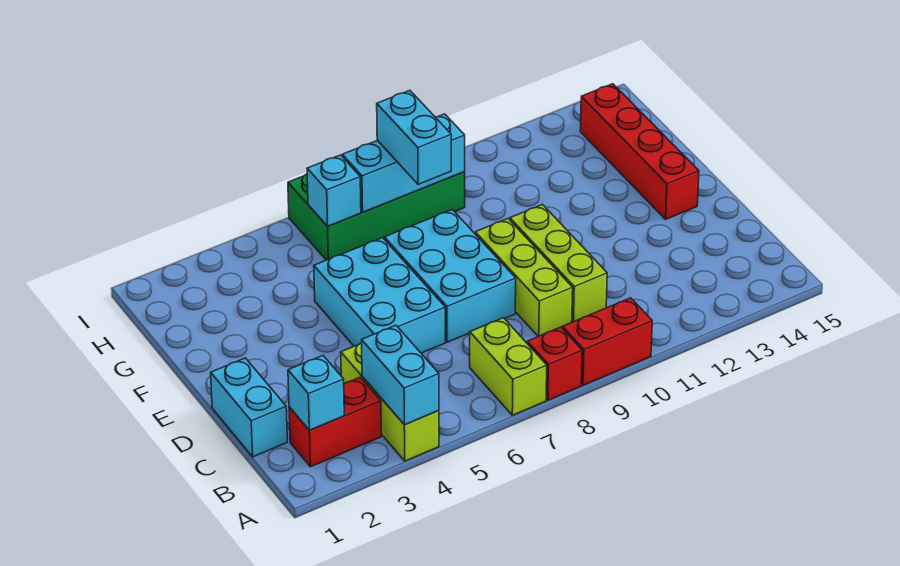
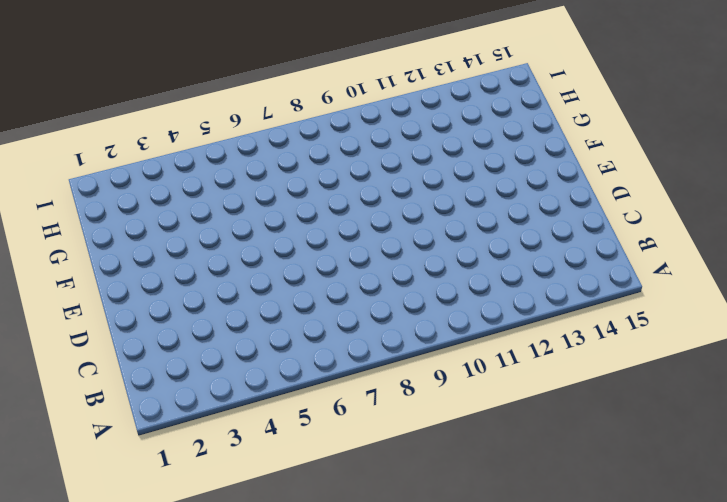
none -> lime brick A4:C4 level 1
none -> lime brick A7:B7 level 1
none -> red brick A8 level 1

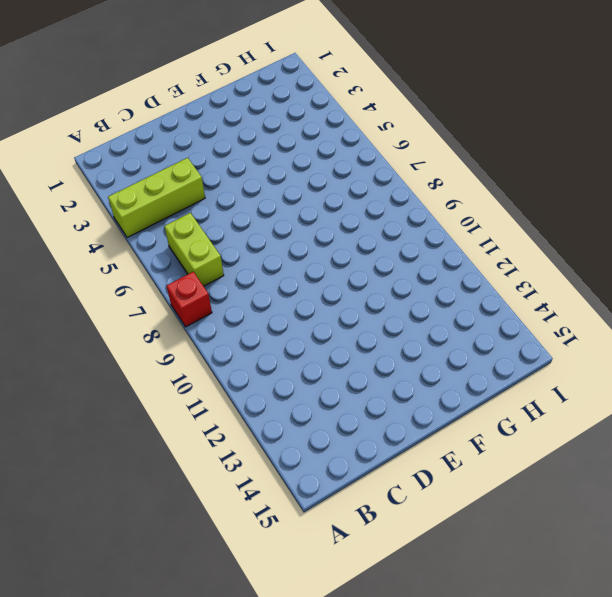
lime brick B6:B7 level 1 -> lime brick A7:B7 level 1
none -> red brick A9:A10 level 1
none -> red brick B2:B3 level 1
none -> cyan brick C1:D1 level 1

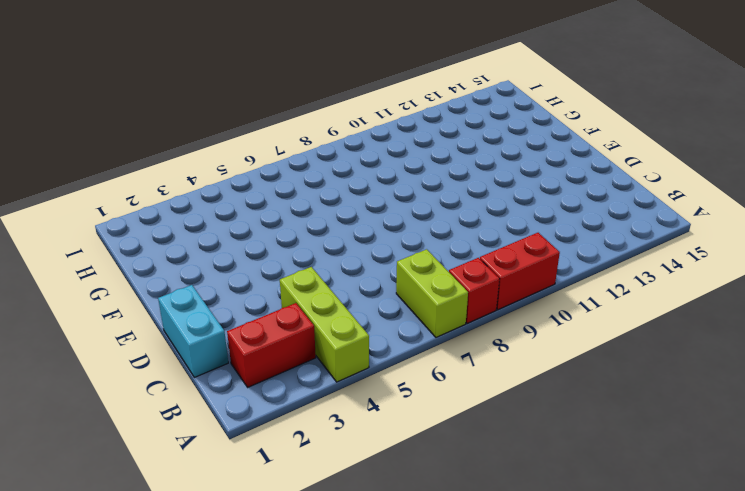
none -> lime brick C9:E9 level 1
none -> lime brick C10:E10 level 1
none -> cyan brick D5:F6 level 1

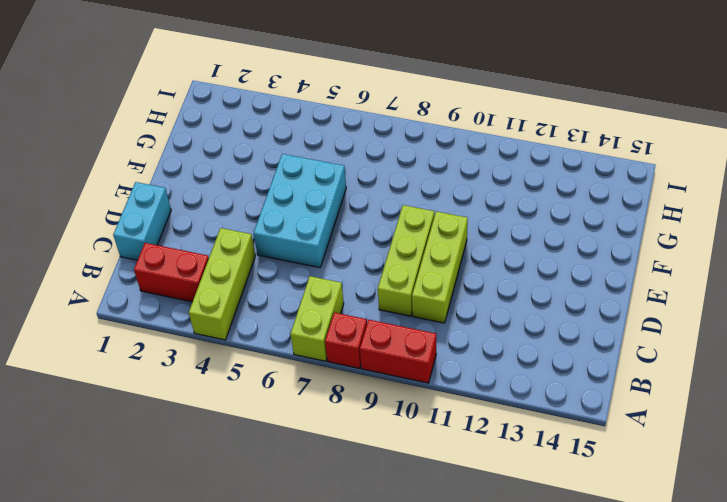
none -> cyan brick D7:F8 level 1
none -> red brick E14:H14 level 1
none -> green brick H6:I9 level 1

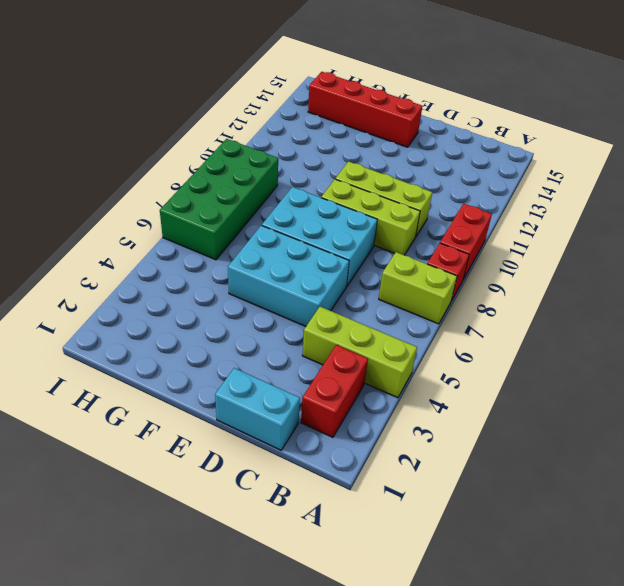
none -> cyan brick A4:B4 level 2
none -> cyan brick B2 level 2
none -> cyan brick H6 level 2

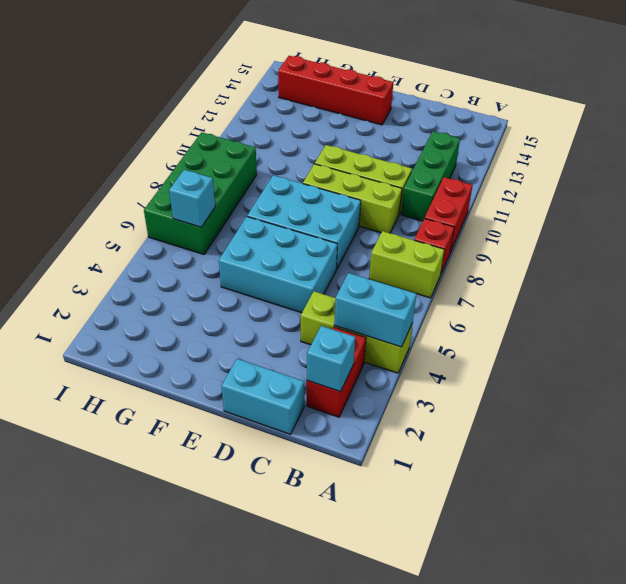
green brick B10:B12 level 1 -> none
none -> cyan brick H7:H9 level 2
none -> cyan brick G8:H8 level 3

